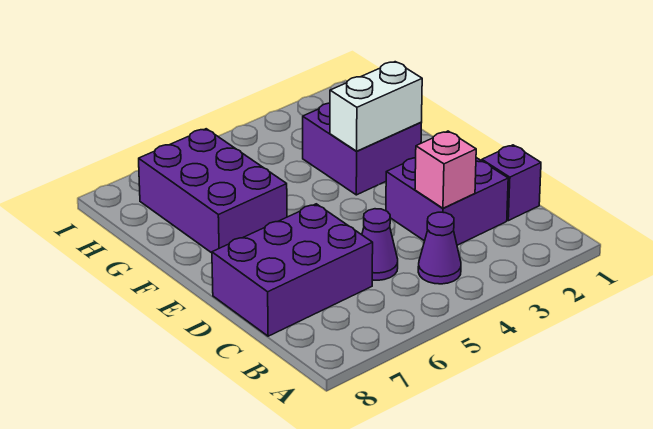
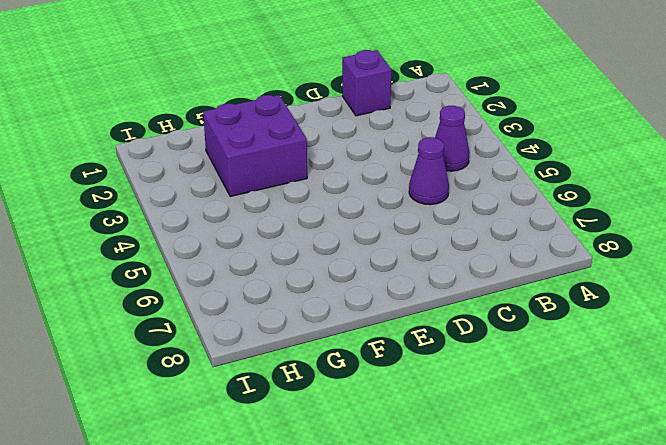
none -> purple brick C2:D3 level 1
none -> purple brick C6:D8 level 1

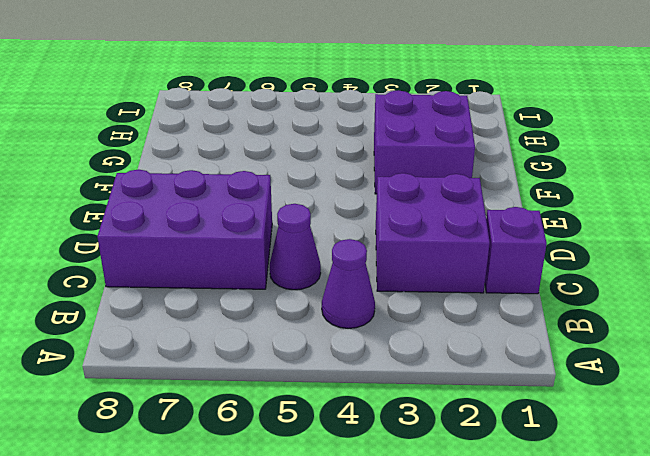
none -> purple brick F6:H7 level 1
none -> pink brick C3 level 2

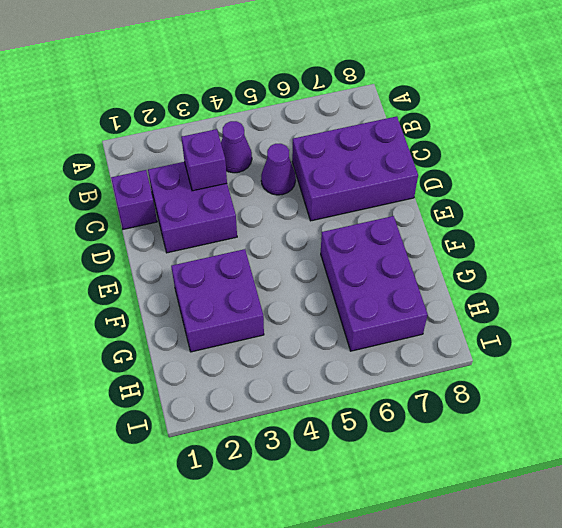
purple brick C3 level 2 -> pink brick C3 level 2
none -> white brick F2:F3 level 2

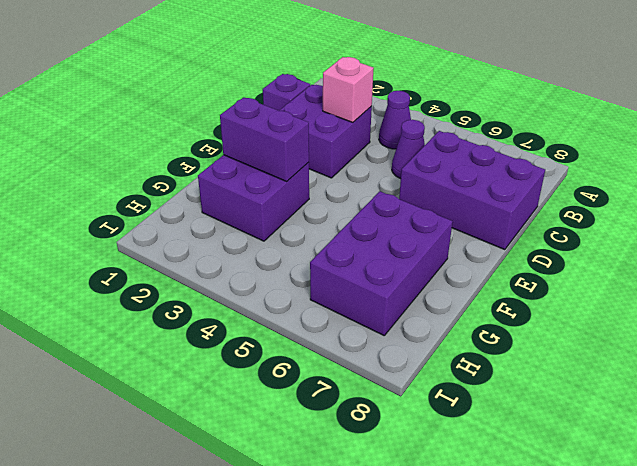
purple brick F2:F3 level 2 -> white brick F2:F3 level 2

